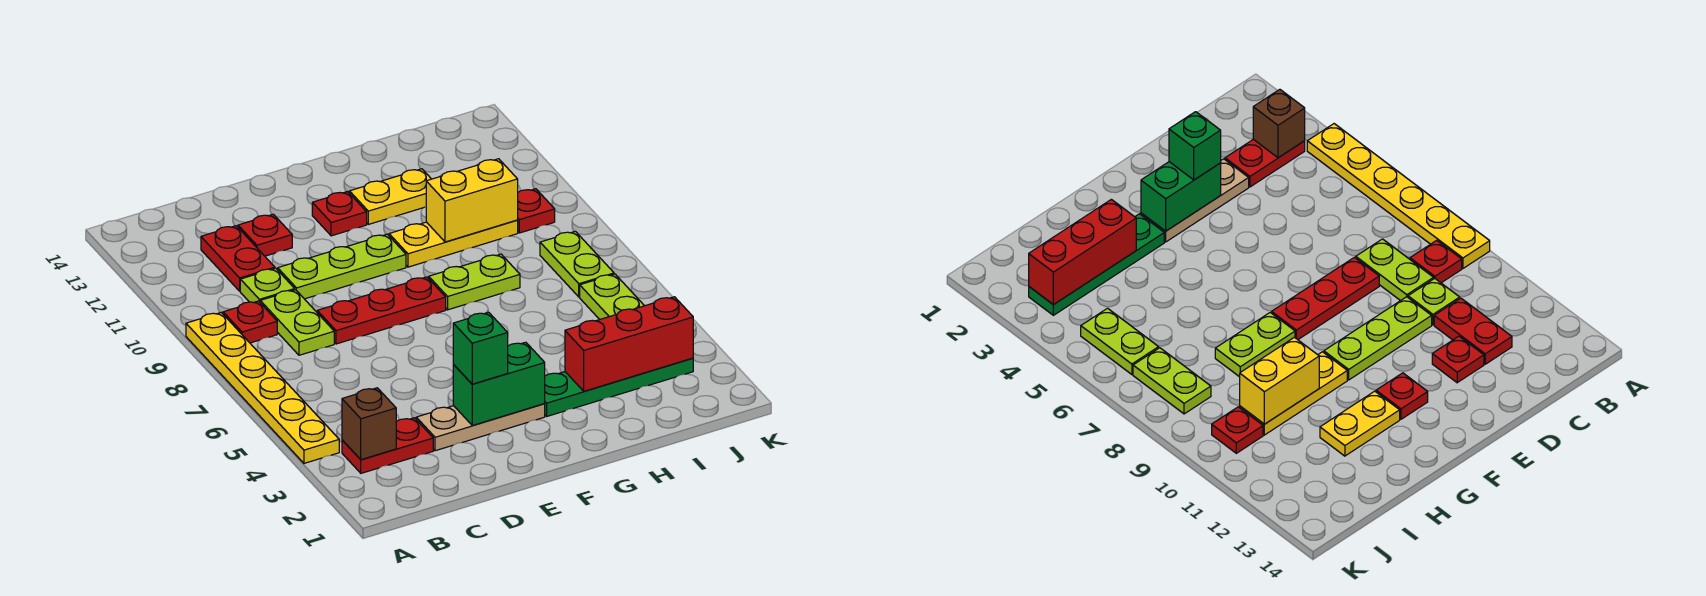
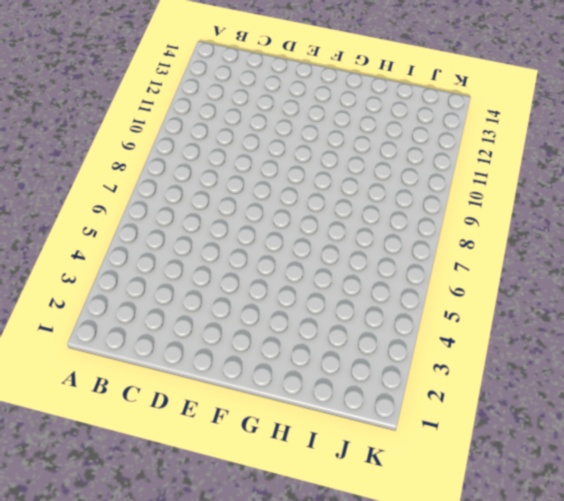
none -> yellow plate A4:A9 level 1
none -> red plate B3:C3 level 1
none -> red plate B9 level 1

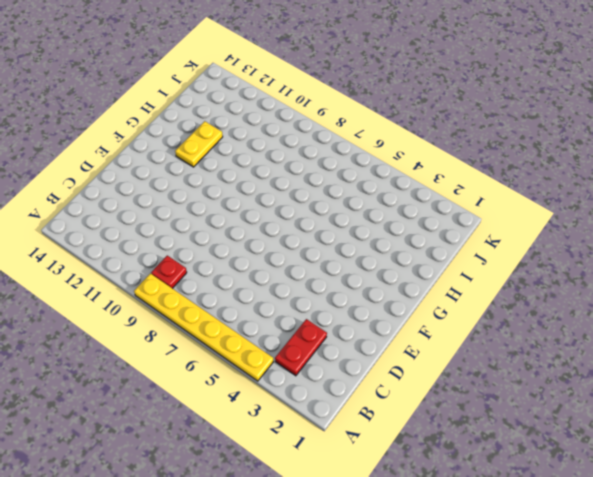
none -> lime plate C8:C9 level 1
none -> lime plate C10 level 1
none -> red plate C11:C12 level 1

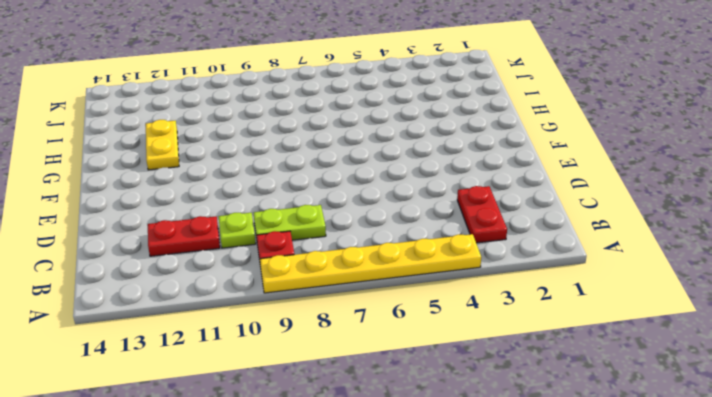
none -> tan plate D3:F3 level 1
none -> red plate D8:F8 level 1
none -> lime plate D10:F10 level 1

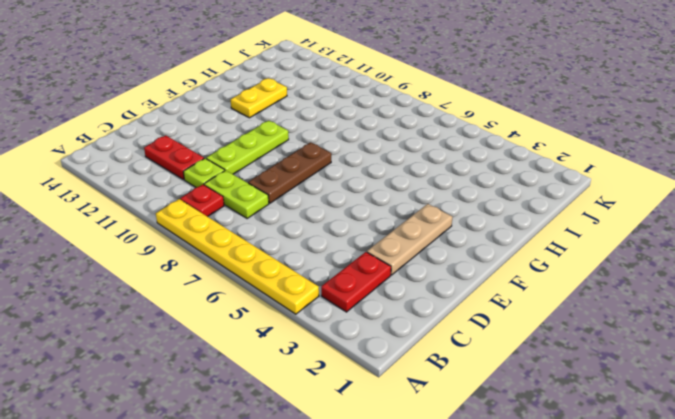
brown plate D8:F8 level 1 -> red plate D8:F8 level 1
none -> red plate D12 level 1
none -> red plate F12 level 1
none -> green plate G3:J3 level 1

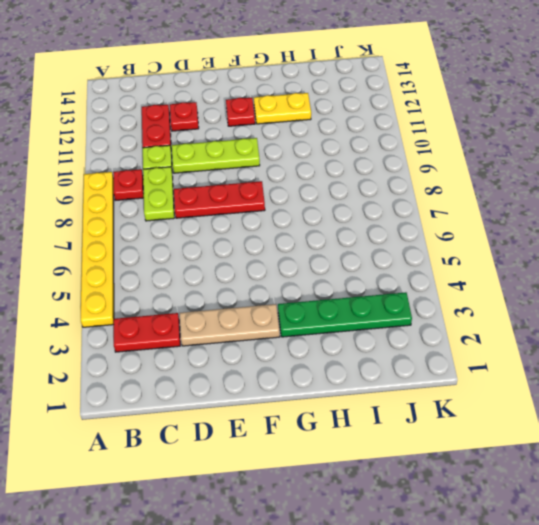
none -> lime plate G8:H8 level 1
none -> yellow plate G10:I10 level 1
none -> lime plate J5:J6 level 1

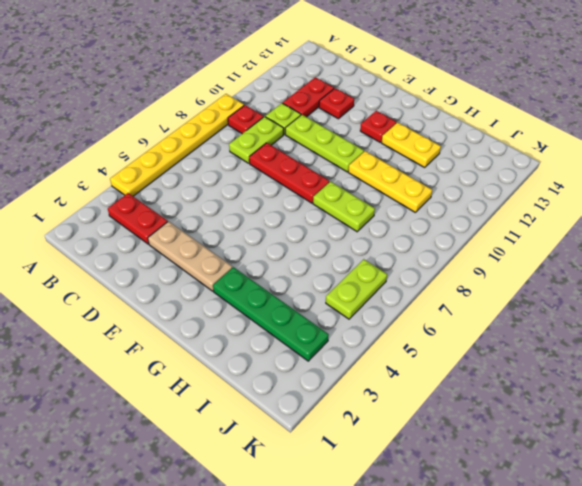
none -> lime plate J7:J8 level 1
none -> red plate J10 level 1
none -> brown brick B3 level 2

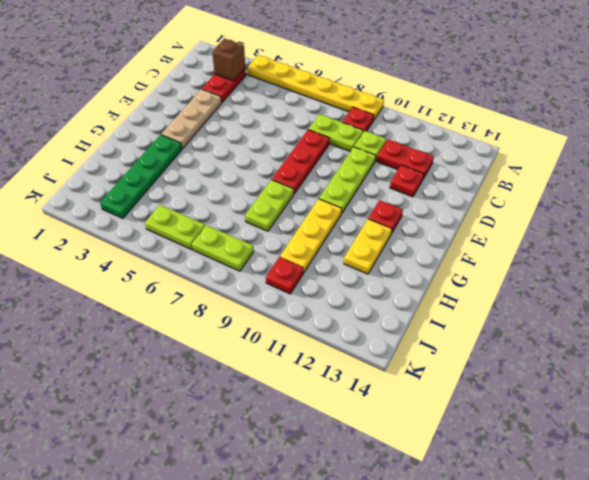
none -> green brick E3:F3 level 2
none -> red brick H3:J3 level 2
none -> yellow brick H10:I10 level 2

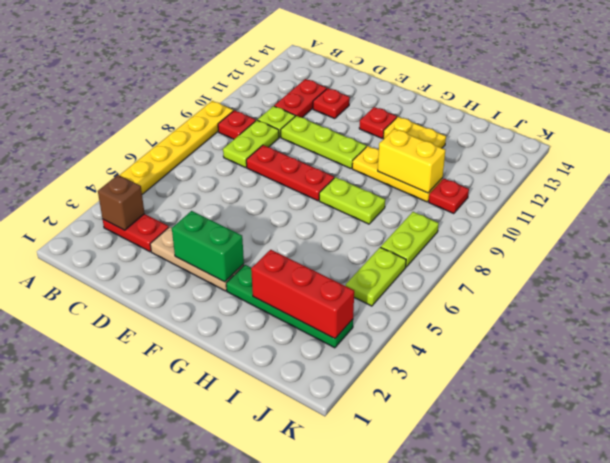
none -> green brick E3 level 3

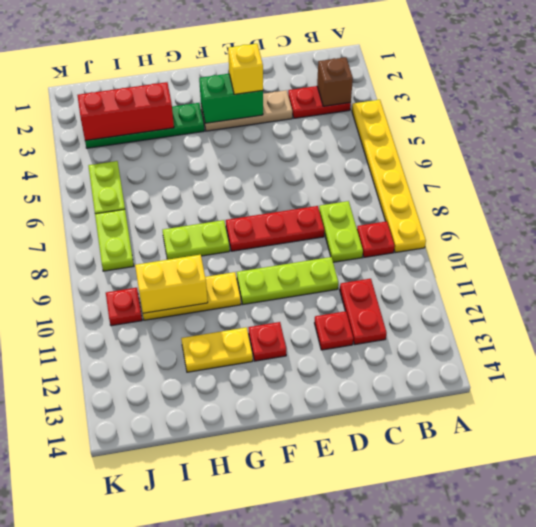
yellow brick E3 level 3 -> green brick E3 level 3
none -> lime plate C10 level 1

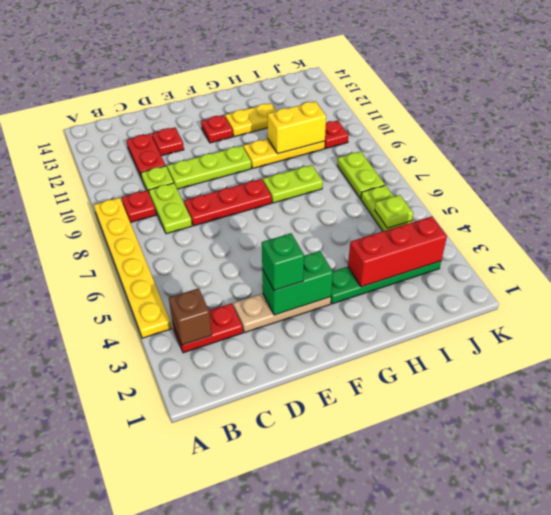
lime plate J5 level 2 -> none

